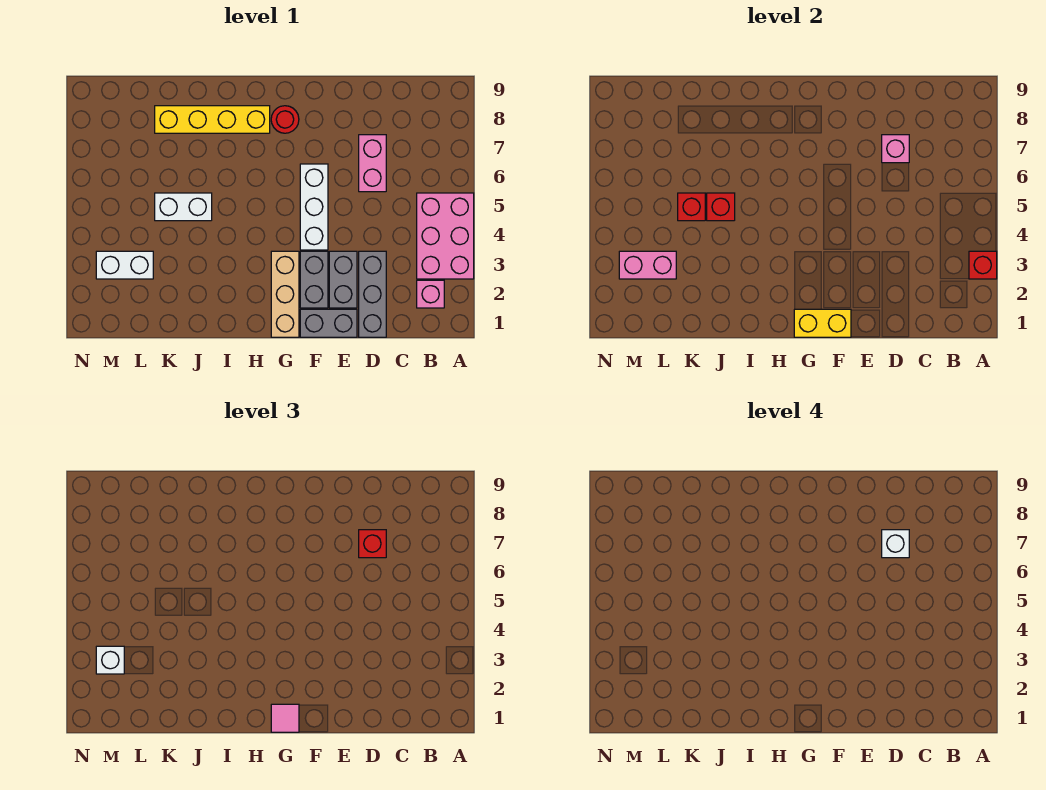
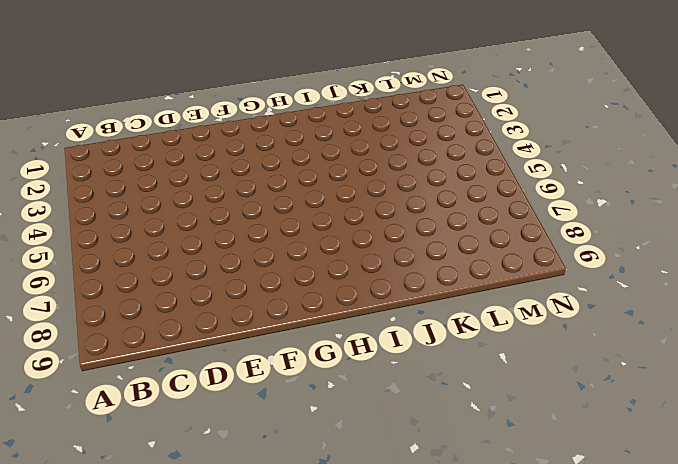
none -> pink brick A3:B5 level 1
none -> pink brick B2 level 1
none -> grey brick D1:D3 level 1

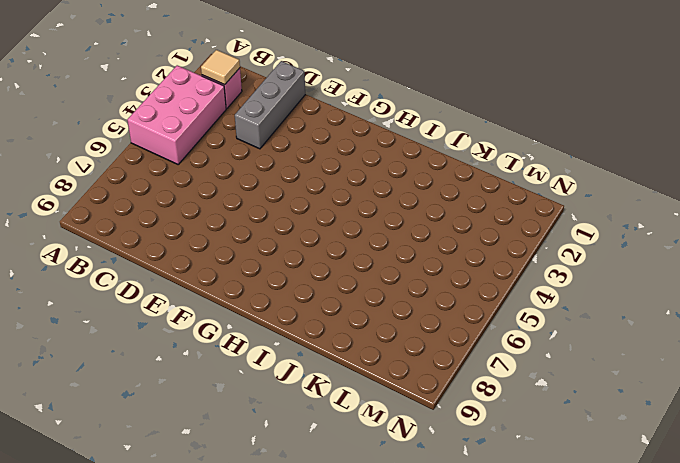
tan tile B2 level 2 -> none
none -> pink brick D6:D7 level 1
none -> grey brick E1:F1 level 1
none -> grey brick E2:E3 level 1

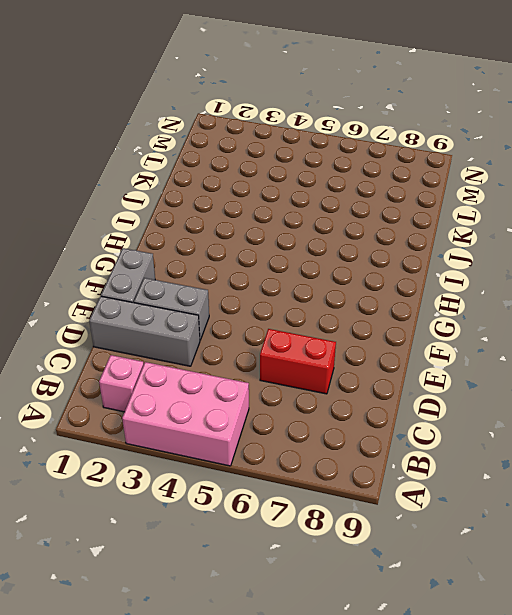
red brick D6:D7 level 1 -> pink brick D6:D7 level 1
none -> grey brick F2:F3 level 1
none -> white brick F4:F6 level 1
none -> tan brick G1:G3 level 1

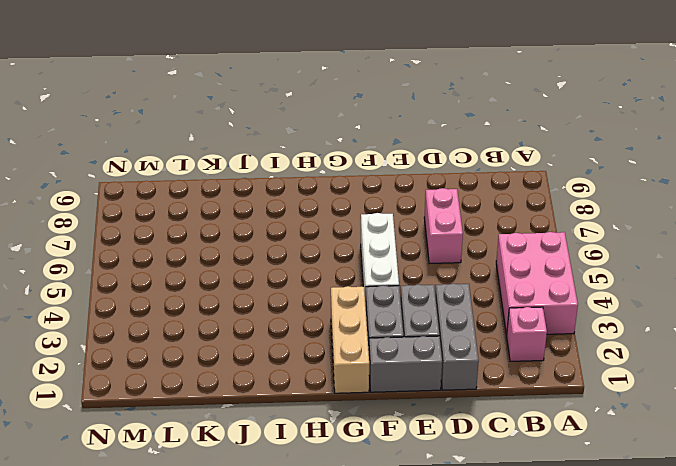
none -> red round brick G8 level 1
none -> yellow brick H8:K8 level 1
none -> white brick J5:K5 level 1

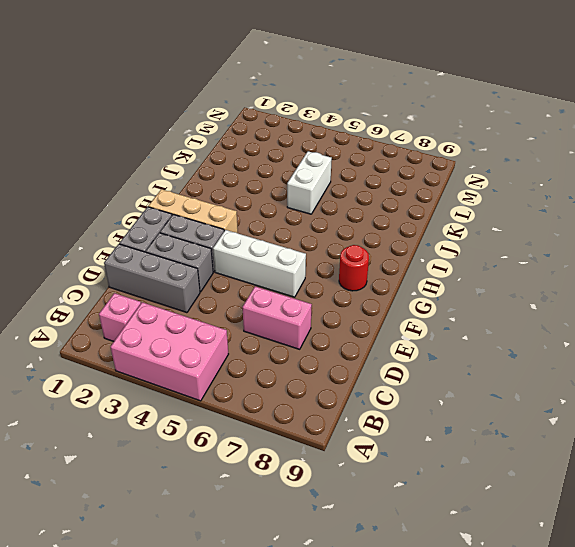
none -> yellow brick H8:K8 level 1
none -> white brick L3:M3 level 1
none -> red brick A3 level 2

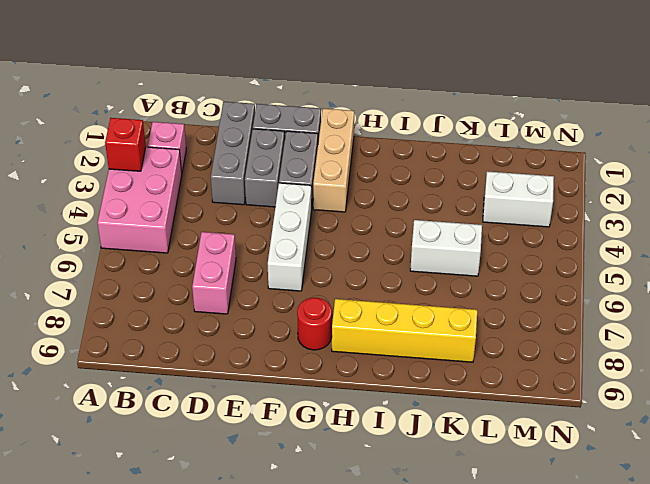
none -> pink brick D7 level 2
none -> yellow brick F1:G1 level 2
none -> red brick J5 level 2

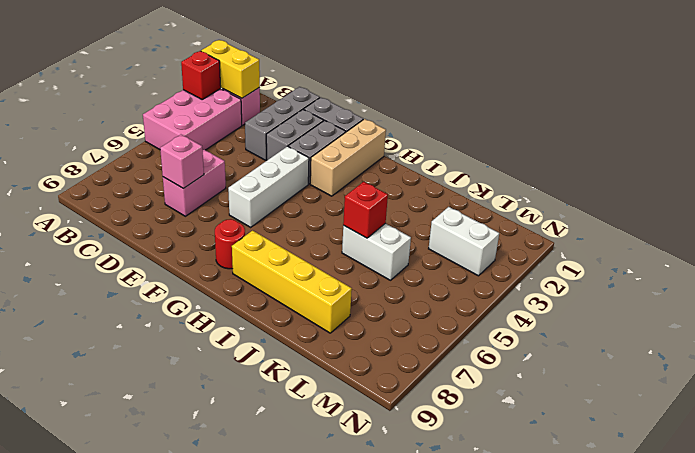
yellow brick A2:B2 level 2 -> yellow brick F1:G1 level 2
none -> red brick K5 level 2
none -> pink brick L3:M3 level 2
none -> red brick D7 level 3

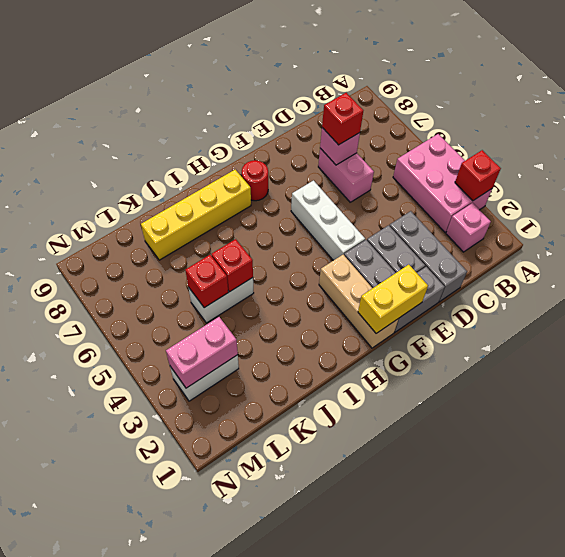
none -> pink tile G1 level 3
none -> white brick M3 level 3
none -> white brick D7 level 4

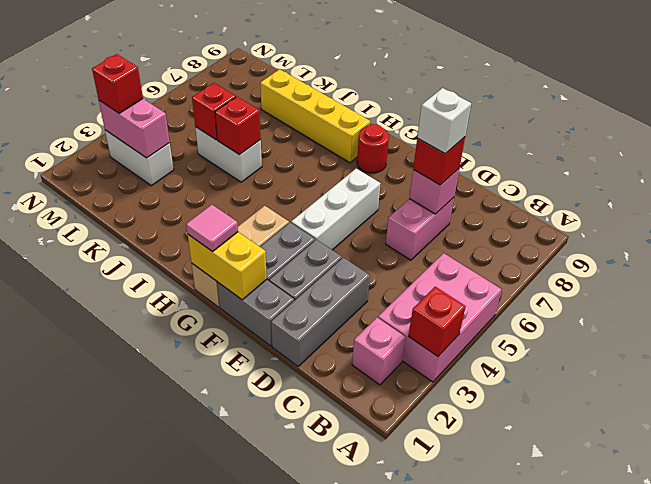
red brick M3 level 3 -> white brick M3 level 3

